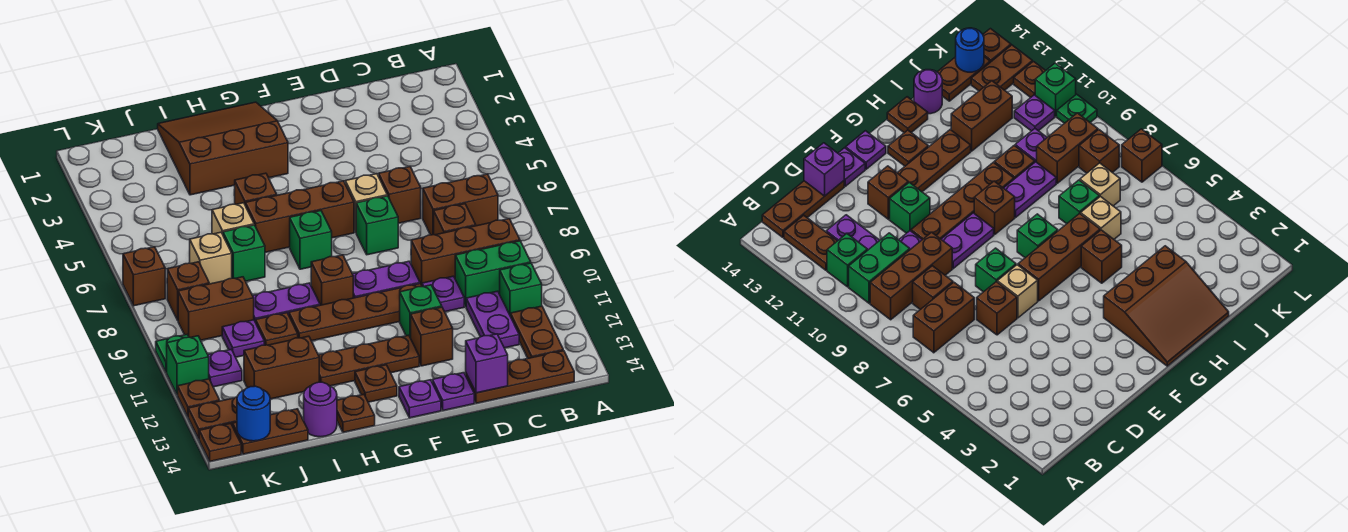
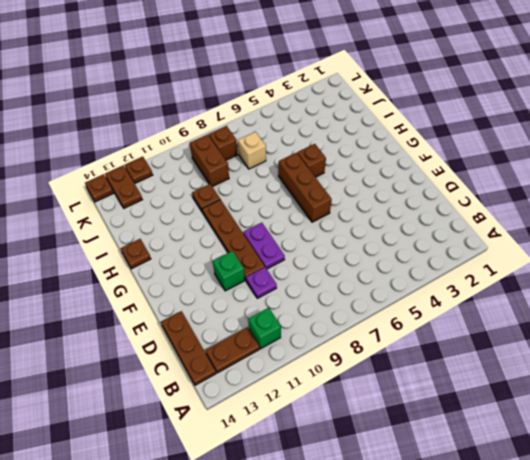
none -> brown brick B7:C7 level 1
none -> brown brick B9:D9 level 1
none -> green brick B10:C10 level 1
none -> brown brick C8 level 1

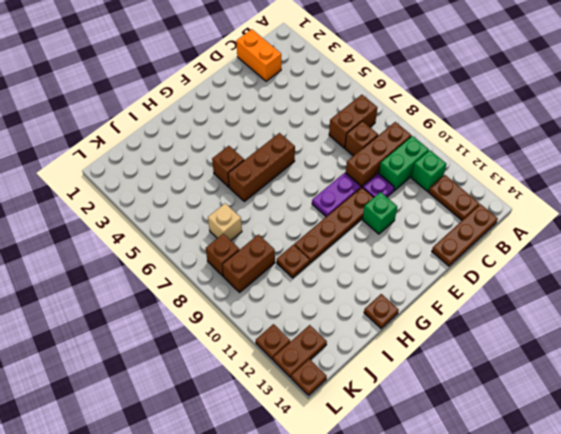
orange brick C1:C2 level 1 -> none
none -> purple plate C11:C12 level 1
none -> brown brick D6 level 1
none -> tan brick E6 level 1
none -> green brick E7 level 1

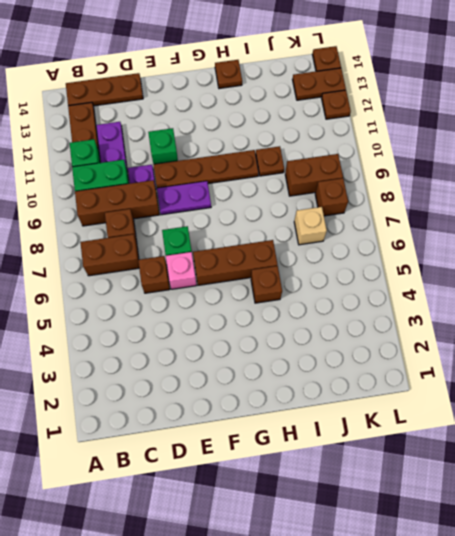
pink brick E6 level 1 -> tan brick E6 level 1
none -> brown brick E12 level 1
none -> purple plate E14 level 1
none -> brown plate F12:H12 level 1
none -> purple plate F14 level 1

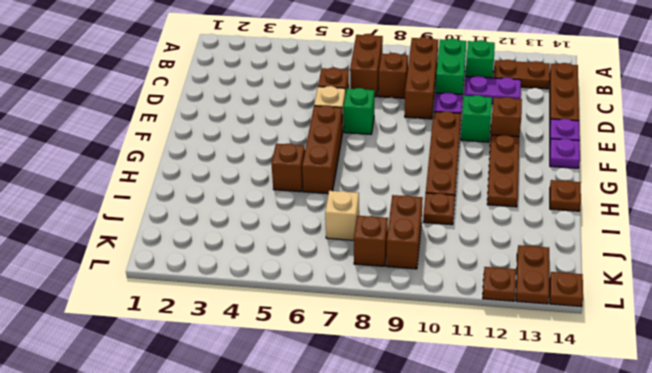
none -> purple plate E9:F9 level 1
none -> brown slope G1:I3 level 1 top 3
none -> green brick G7 level 1
none -> brown brick G9 level 1

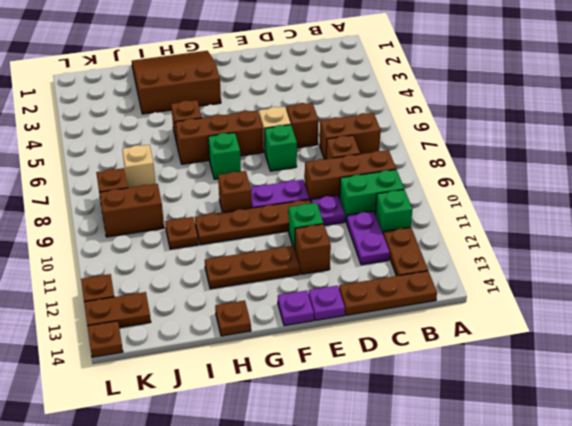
none -> brown plate G13 level 1
none -> purple plate H9:I9 level 1
none -> tan brick I6 level 1
none -> green brick I7 level 1

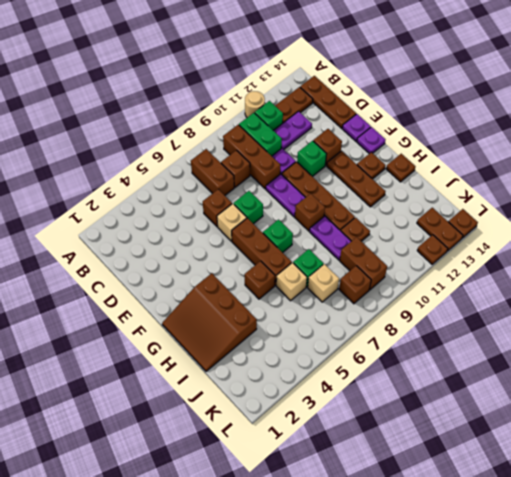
tan round brick A11 level 1 -> none
none -> brown brick I12:J12 level 1
none -> purple round brick I14 level 1
none -> purple plate J10 level 1
none -> brown plate J14:K14 level 1

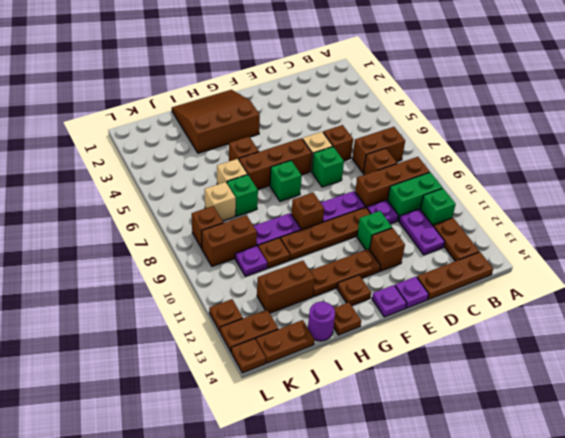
none -> purple plate K11 level 1
none -> brown brick L7 level 1
none -> green plate L10 level 1
none -> green brick L11 level 1

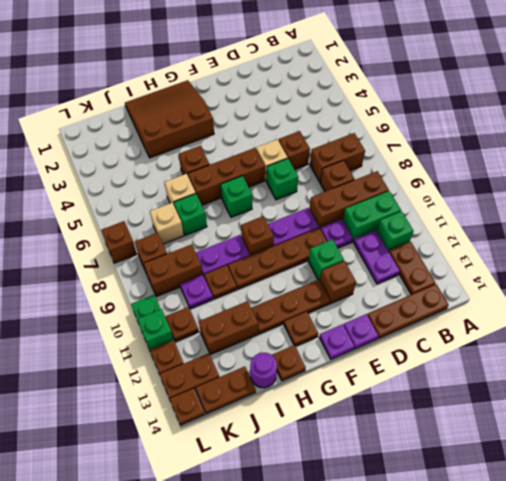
brown plate K11 level 1 -> purple plate K11 level 1
none -> purple brick D14 level 2
none -> blue round brick K14 level 2

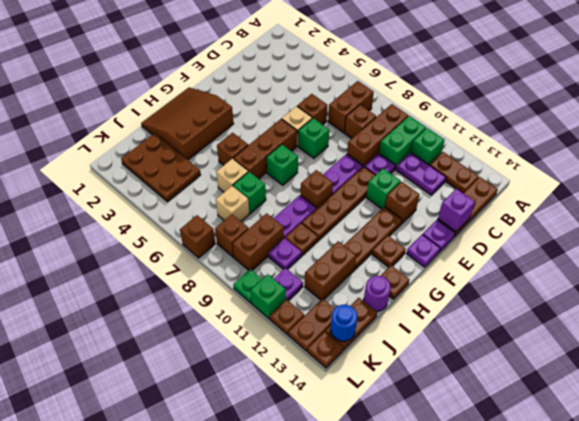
brown plate J2:K4 level 1 -> none

